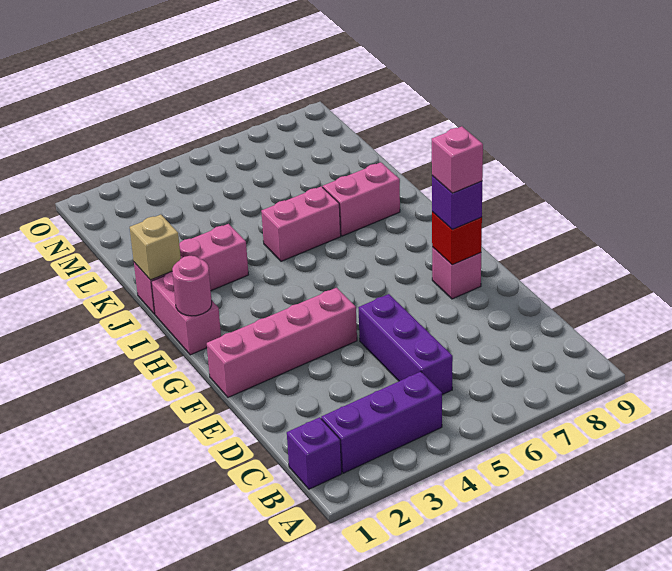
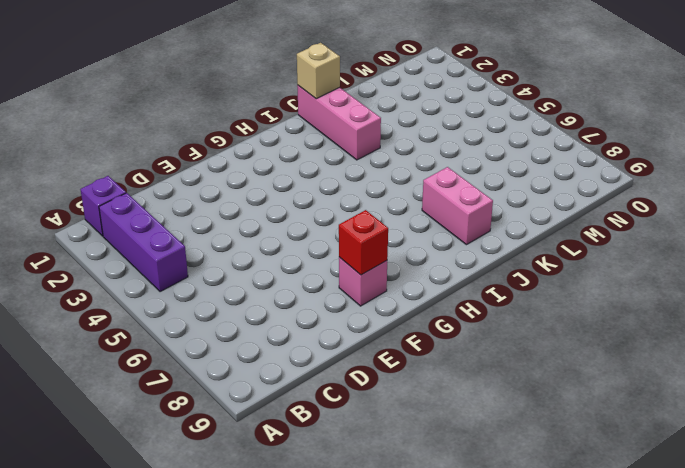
none -> purple brick C5:E5 level 1
none -> pink brick F1:F4 level 1
none -> pink brick H1:I1 level 1

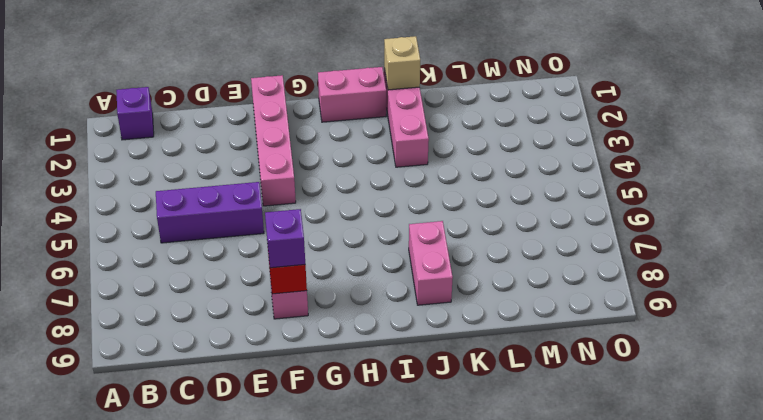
none -> purple brick B2:B4 level 1
none -> pink brick J5:J6 level 1
none -> pink round brick H1 level 2

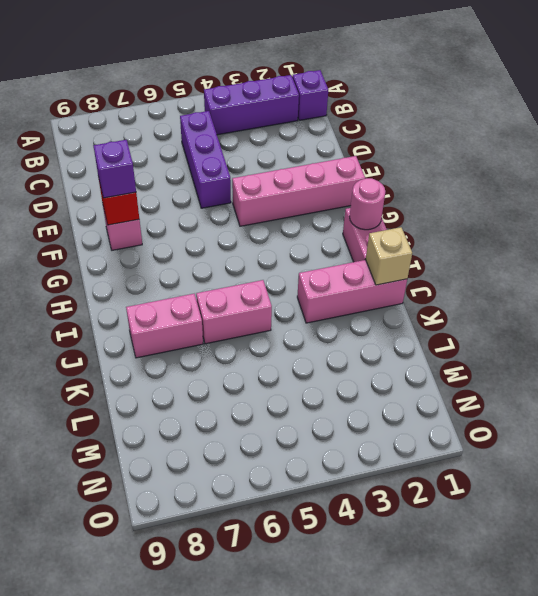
none -> pink brick F8 level 4

